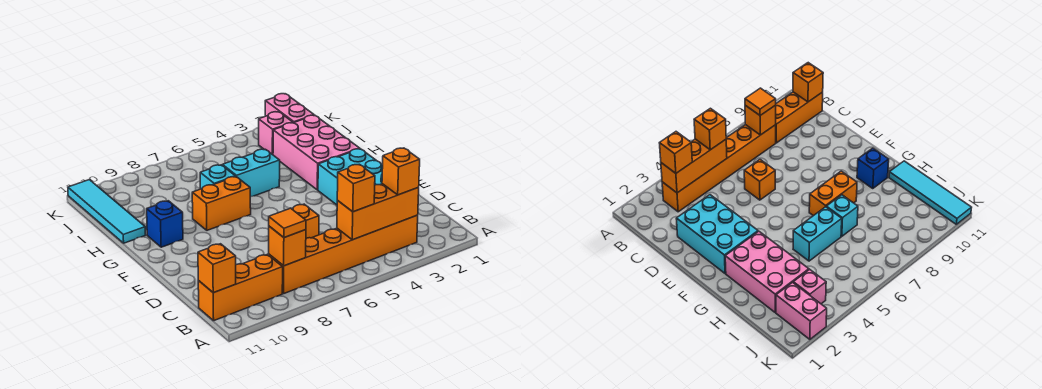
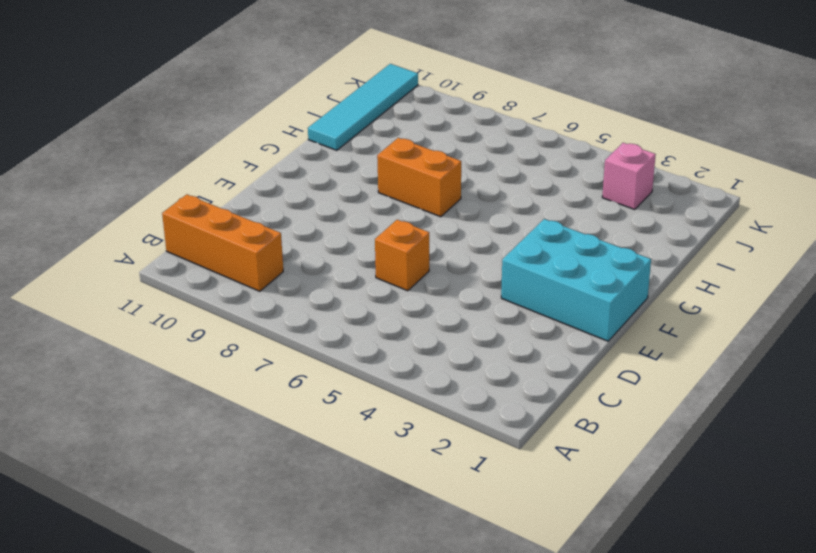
cyan brick E1:F3 level 1 -> cyan brick D2:F3 level 1
none -> orange brick B3:B8 level 1
none -> pink brick G2:I3 level 1
none -> blue brick G10 level 1

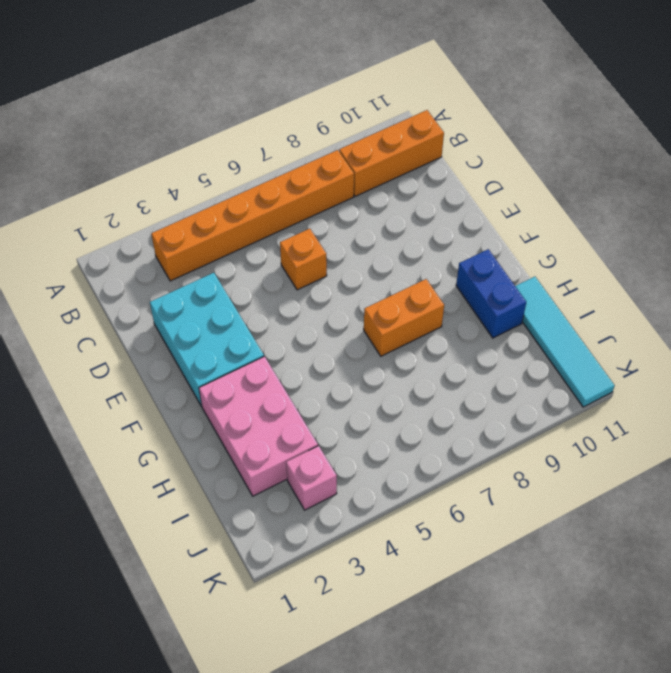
blue brick G10:H10 level 1 -> blue brick G10 level 1
none -> cyan brick H5:H6 level 1
none -> cyan brick H7 level 1
none -> pink brick J2:K2 level 1

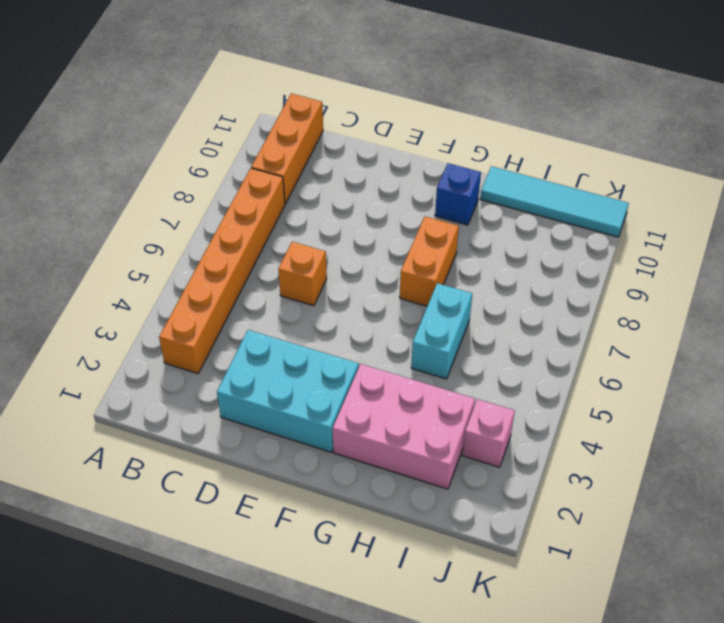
none -> cyan brick H7 level 1
none -> pink brick J2:K2 level 1
none -> orange brick B3:B5 level 2

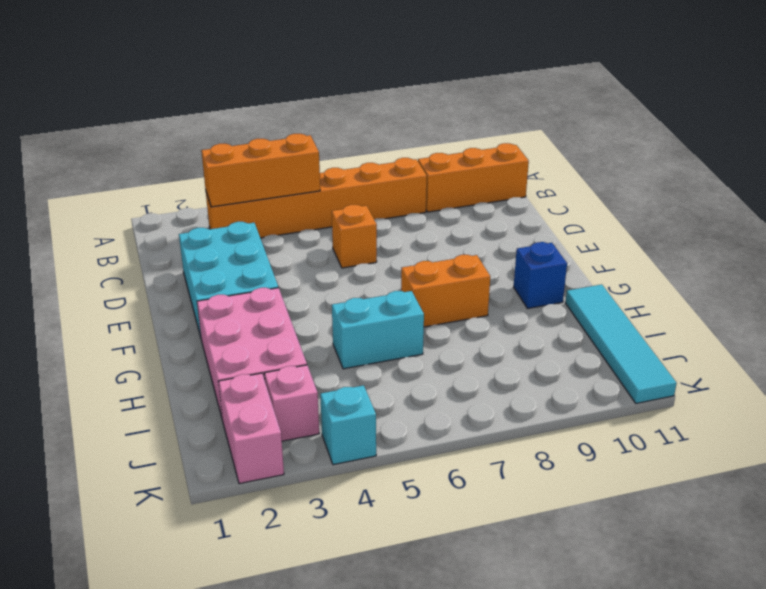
cyan brick K4 level 1 -> cyan brick H7 level 1
none -> orange brick B8 level 2
none -> orange brick B11 level 2
none -> orange brick B3 level 3

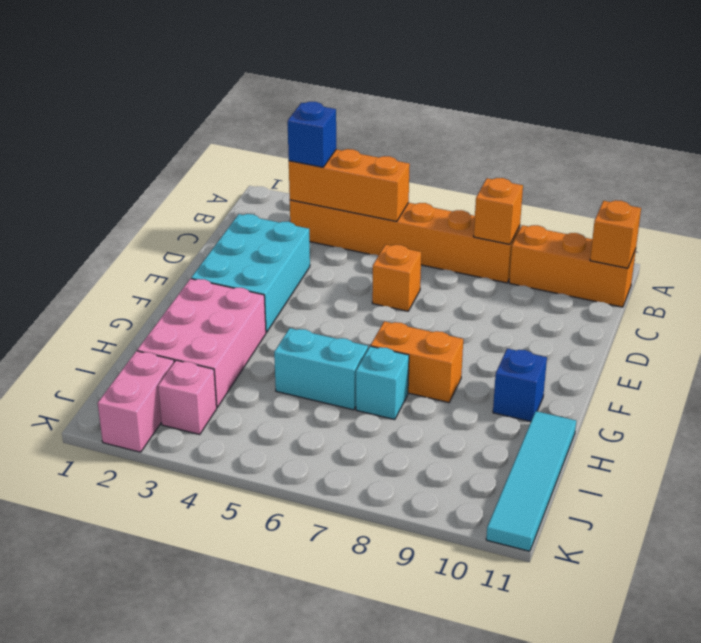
blue brick B3 level 3 -> orange brick B3 level 3
none -> orange brick B5 level 3
none -> orange tile B8 level 3

